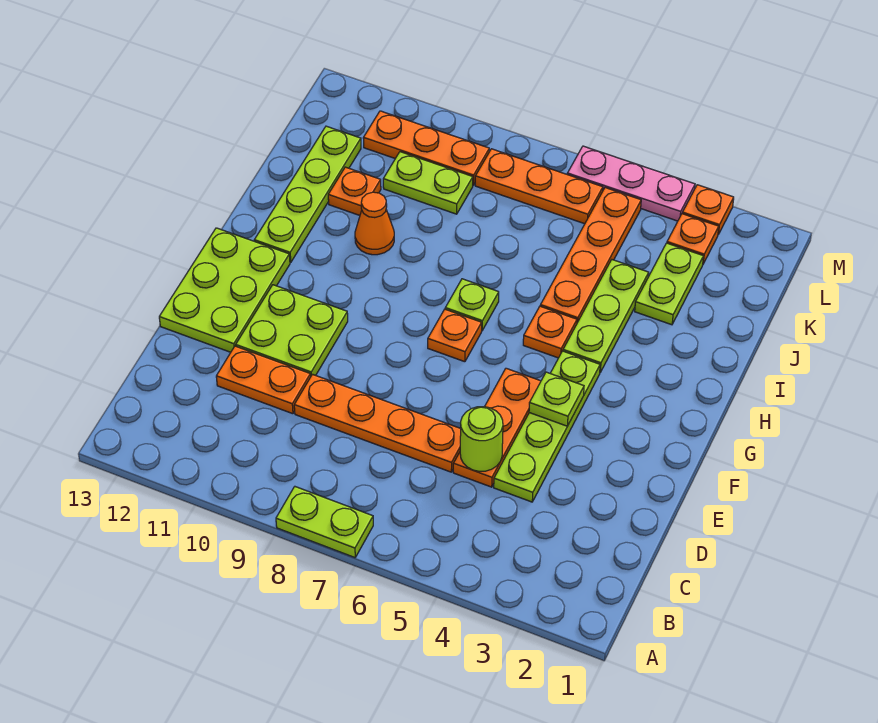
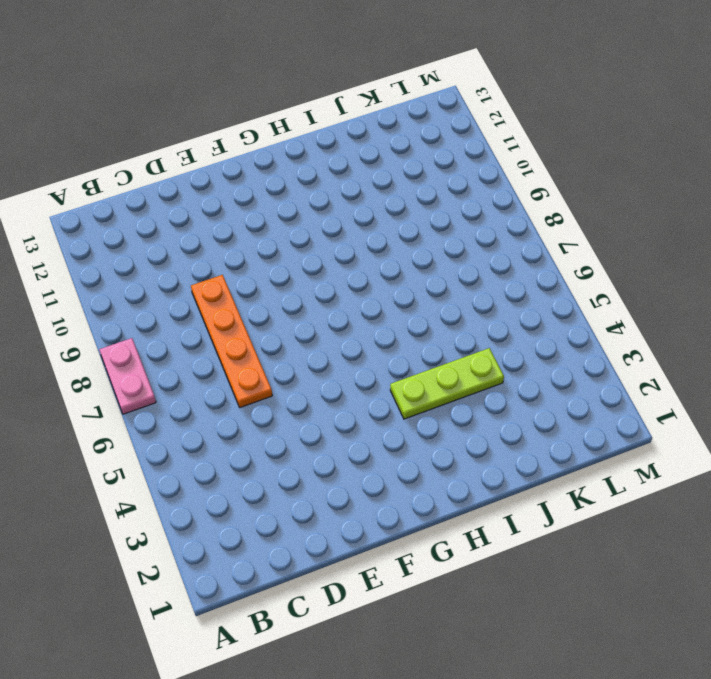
pink plate A7:A8 level 1 -> lime plate A7:A8 level 1
none -> lime plate D4:G4 level 1
none -> orange plate D5:F5 level 1
none -> orange plate D10:D11 level 1

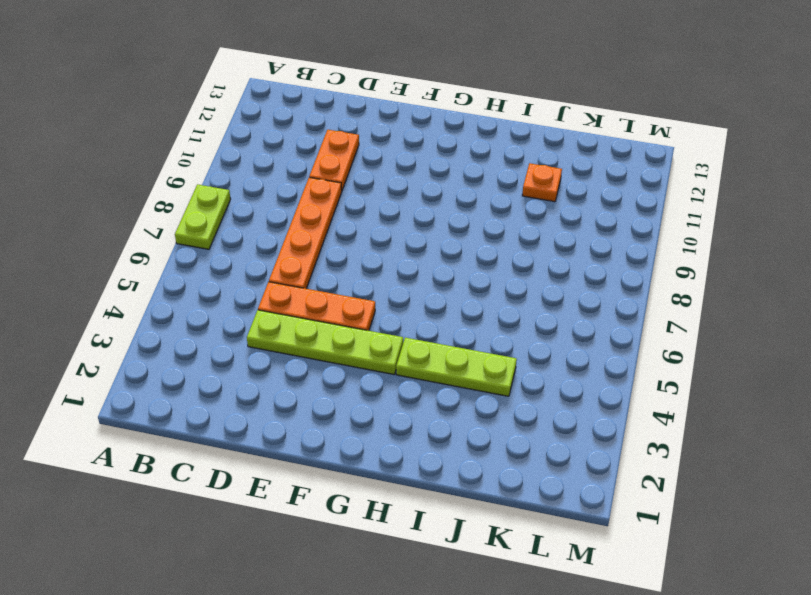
none -> lime plate E10:F11 level 1
none -> lime plate E12:G13 level 1
none -> orange plate G7 level 1

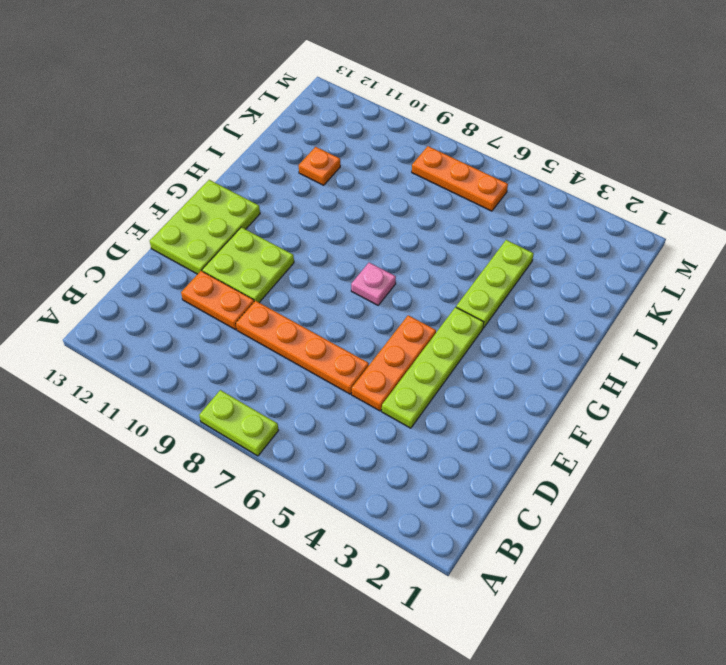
pink plate G7 level 1 -> orange plate G7 level 1
none -> orange plate H5 level 1
none -> lime plate H7 level 1
none -> lime plate H12:K12 level 1

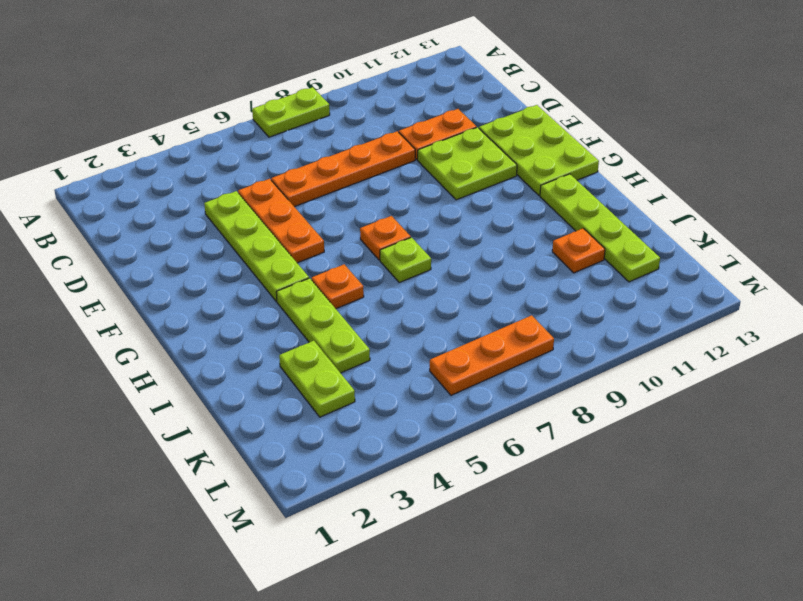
none -> orange plate I5:L5 level 1
none -> orange cone I10 level 1
none -> lime plate K9:K10 level 1

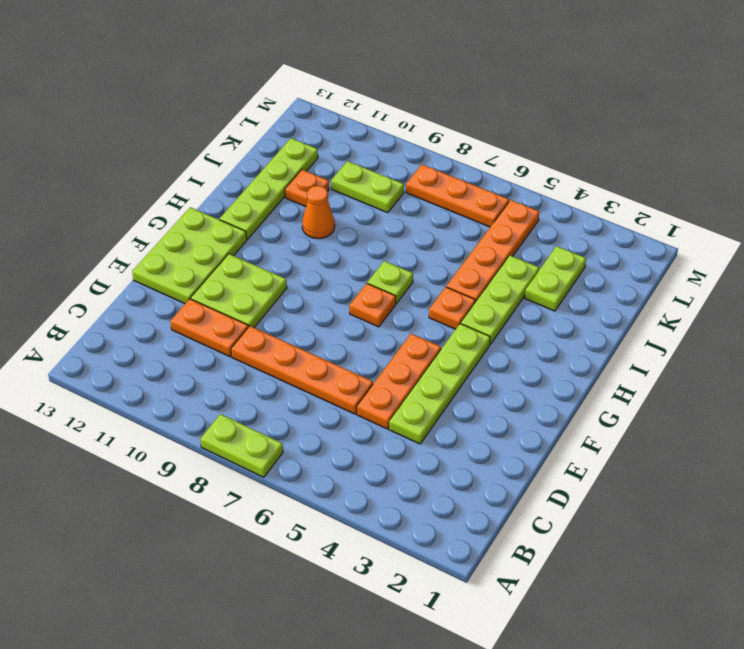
none -> orange plate L3 level 1
none -> orange plate L9:L11 level 1
none -> orange plate M3 level 1

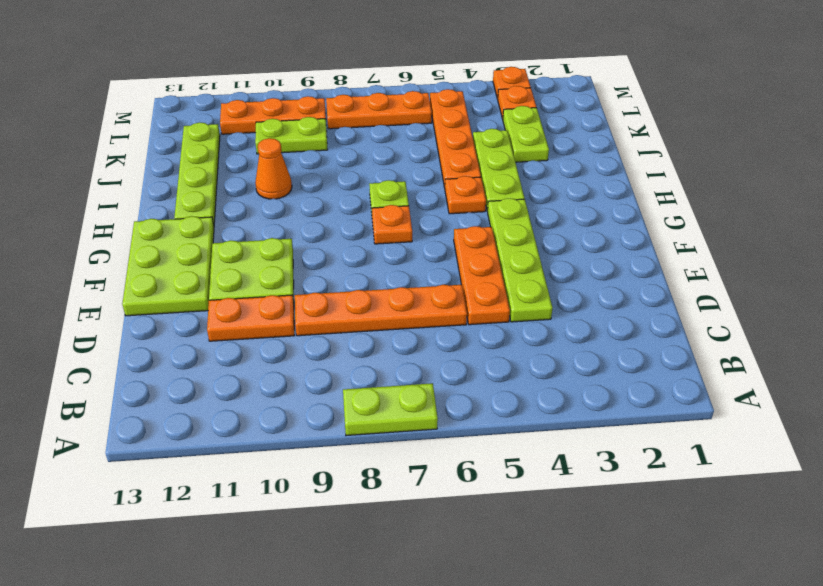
none -> orange plate J11 level 1
none -> pink plate M4:M6 level 1
none -> lime round brick D5 level 2

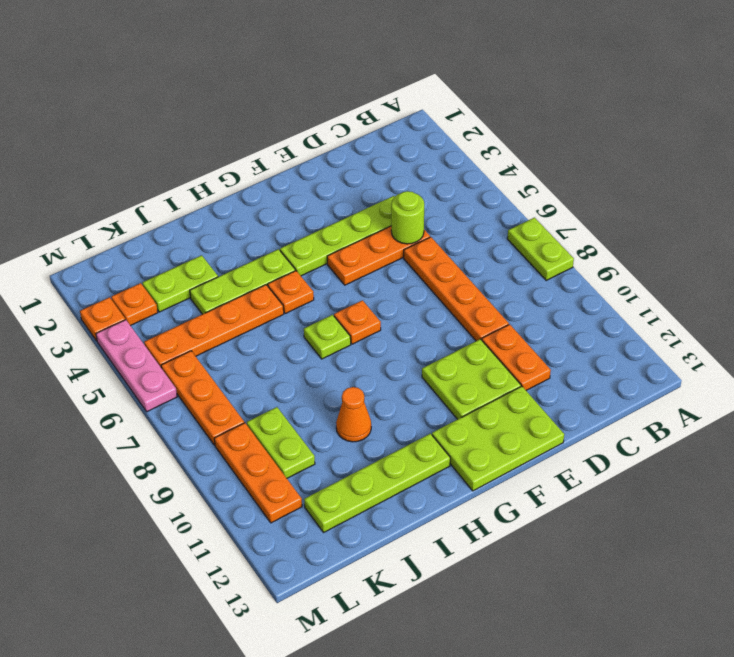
none -> orange plate J11 level 1
none -> lime plate F4 level 2

